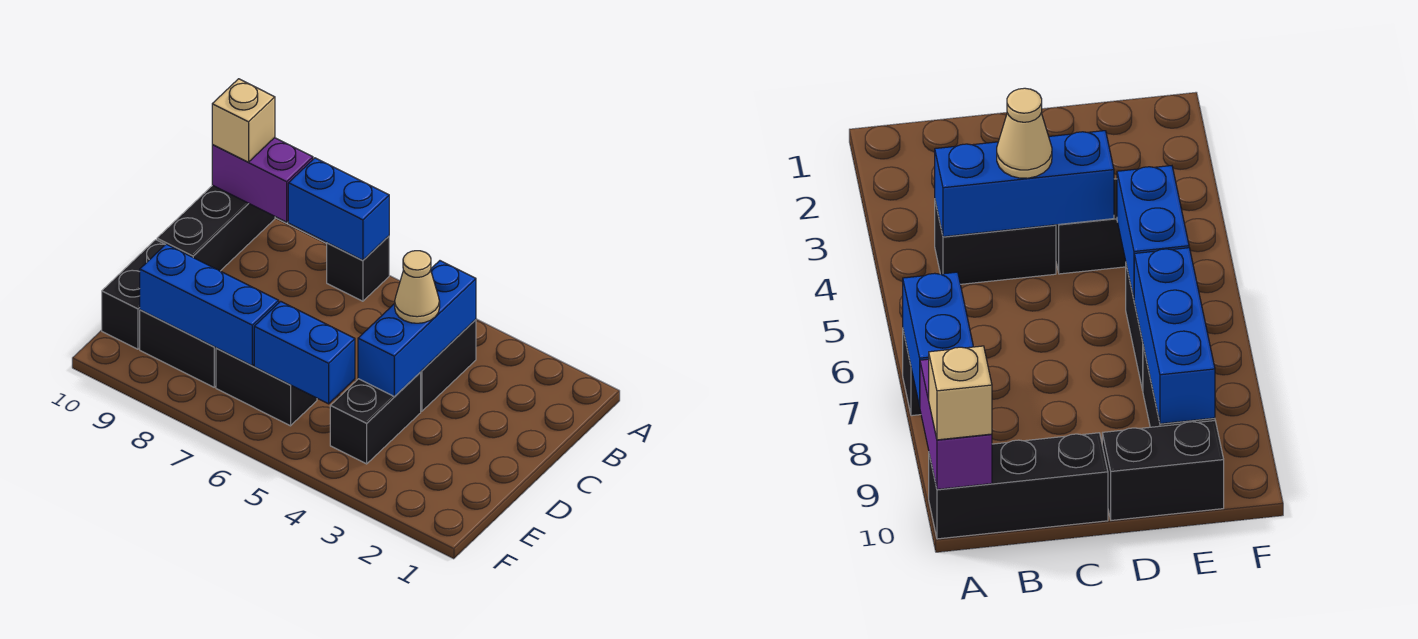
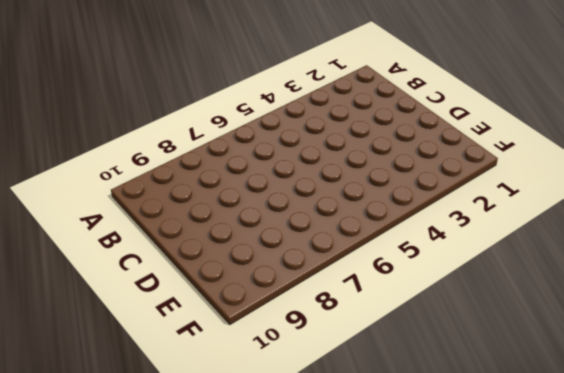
none -> black brick A7 level 1
none -> black brick A10:C10 level 1
none -> black brick B4:C4 level 1

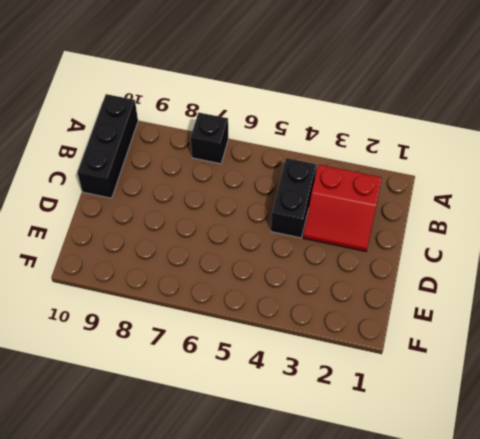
red slope B2:C3 level 1 top B -> none
none -> black brick D4:E4 level 1
none -> black brick D10:E10 level 1
none -> black brick E6:E7 level 1

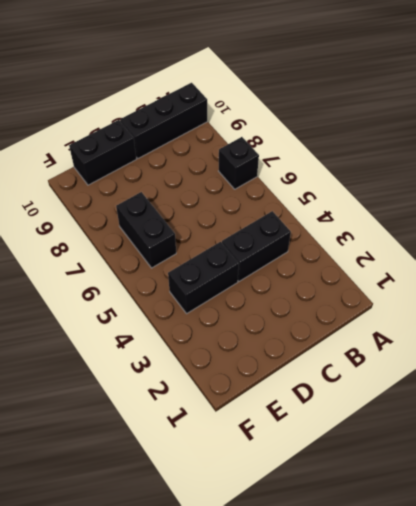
none -> black brick E8:E9 level 1
none -> blue brick A7:A8 level 2
none -> purple brick A9:A10 level 2

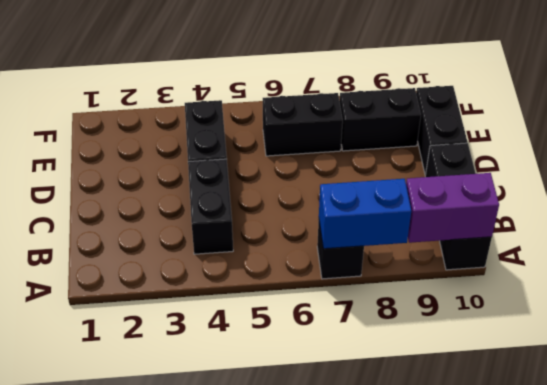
none -> blue brick B4:D4 level 2
none -> blue brick E5:E6 level 2
none -> blue brick E7:E9 level 2

